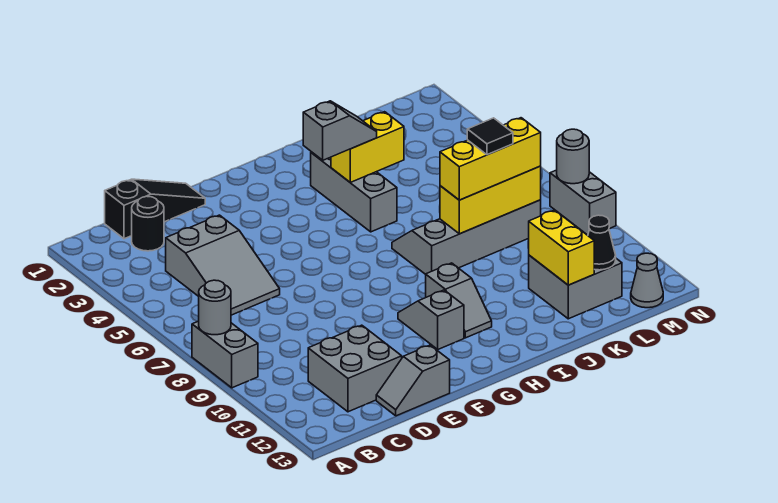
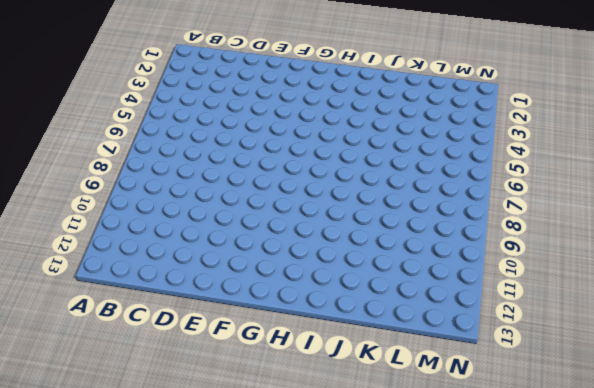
none -> grey brick A8:A9 level 1
none -> black slope C1:E1 level 1 top C
none -> black round brick C2 level 1

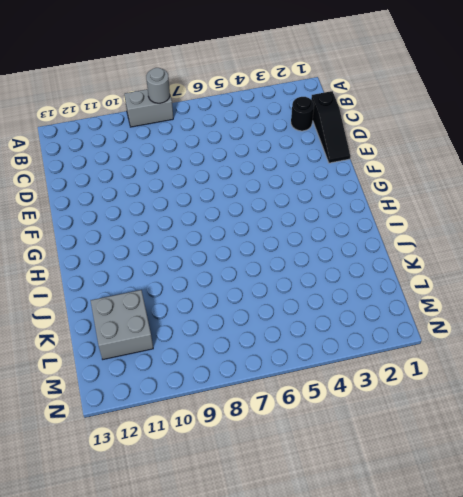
none -> grey slope C4:D6 level 1 top 4
none -> grey brick C11:D12 level 1
none -> grey slope D13:E13 level 1 top E

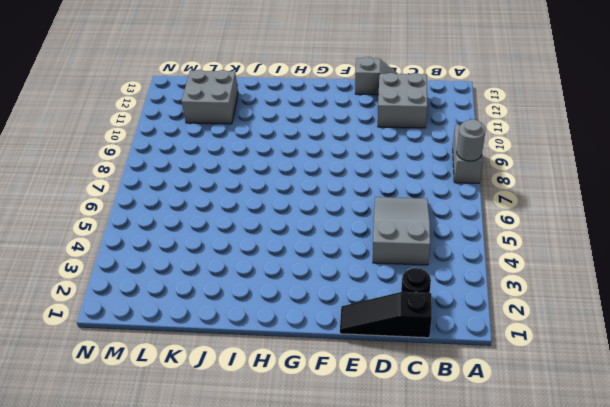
none -> grey slope G10:G11 level 1 top 11
none -> grey slope H10:H11 level 1 top 10
none -> grey brick I3:I5 level 1

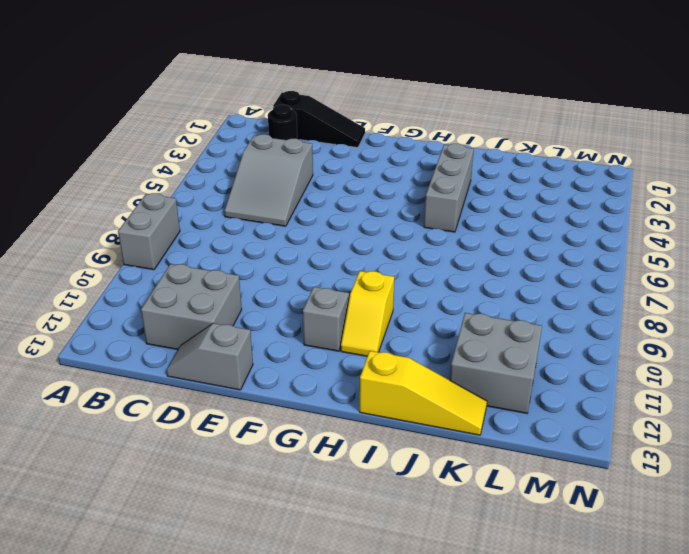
yellow slope H10:H11 level 1 top 10 -> grey slope H10:H11 level 1 top 10
yellow slope I13:K13 level 1 top I -> none
none -> grey slope I7:L8 level 1 top 8
none -> grey cone M13 level 1
none -> grey brick N8:N9 level 1

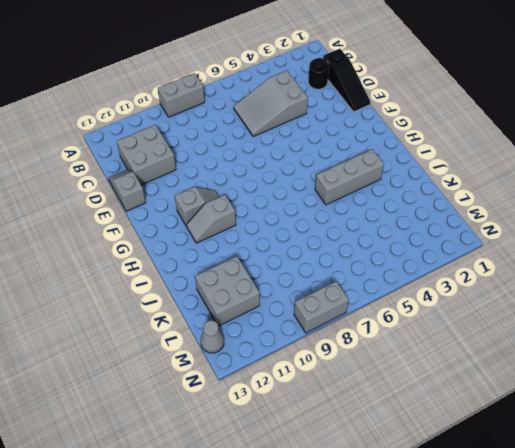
none -> grey slope I7:L8 level 1 top 8
none -> grey round brick A8 level 2
none -> yellow brick I4:J4 level 2

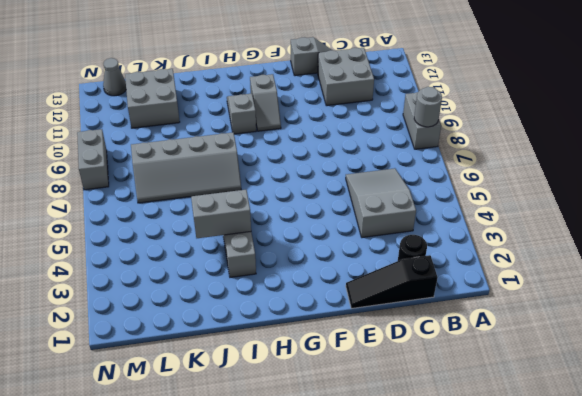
grey brick I4:J4 level 2 -> yellow brick I4:J4 level 2
none -> yellow brick J8:L8 level 2
none -> yellow brick K11:K12 level 2
none -> black cone L12 level 2

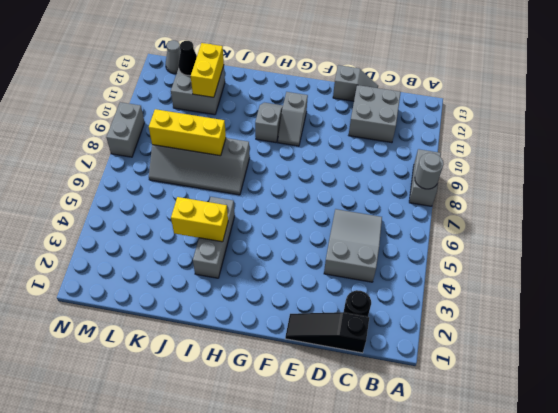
none -> grey round brick N8 level 2
none -> grey slope H4:I4 level 3 top H
none -> yellow brick J8:L8 level 3

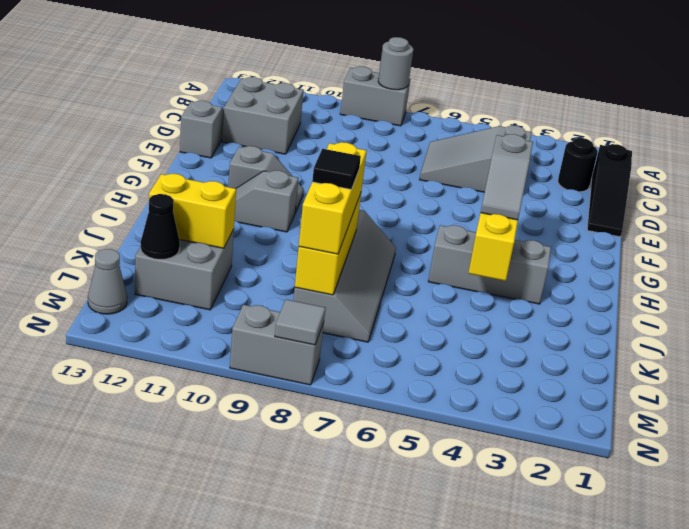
grey tile N8 level 2 -> grey round brick N8 level 2

